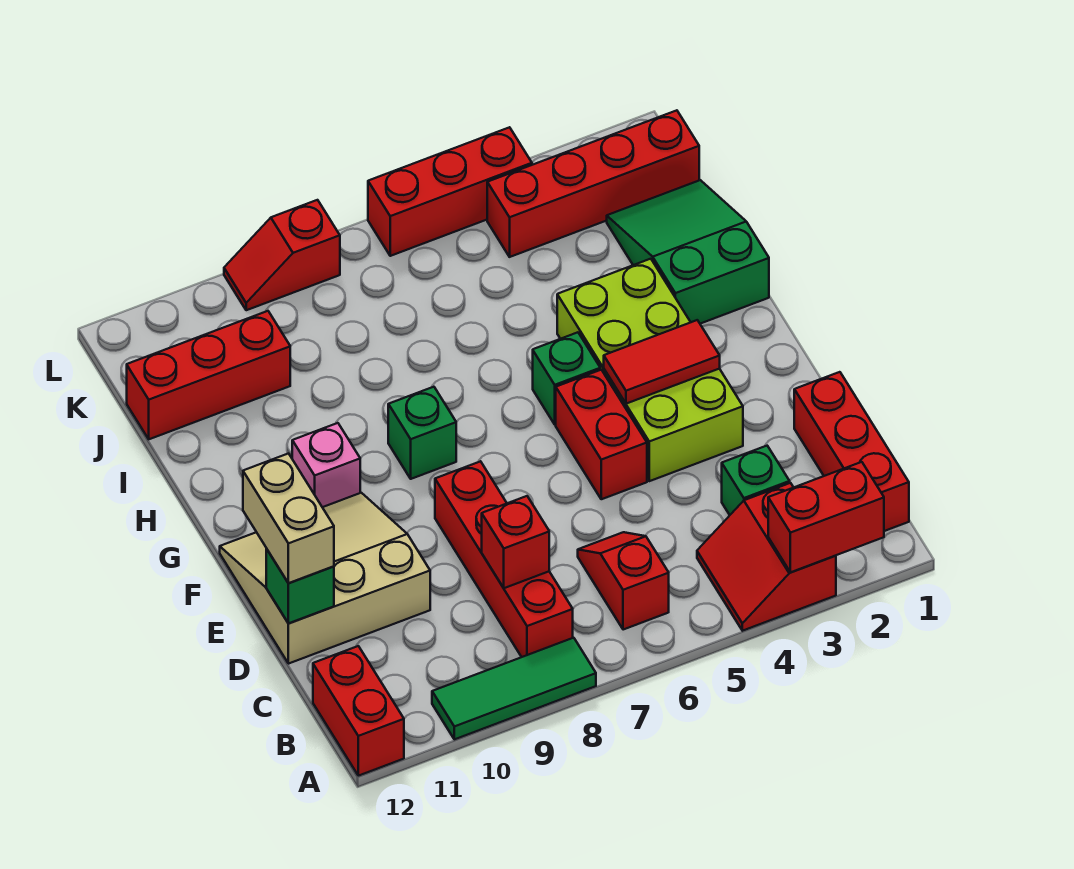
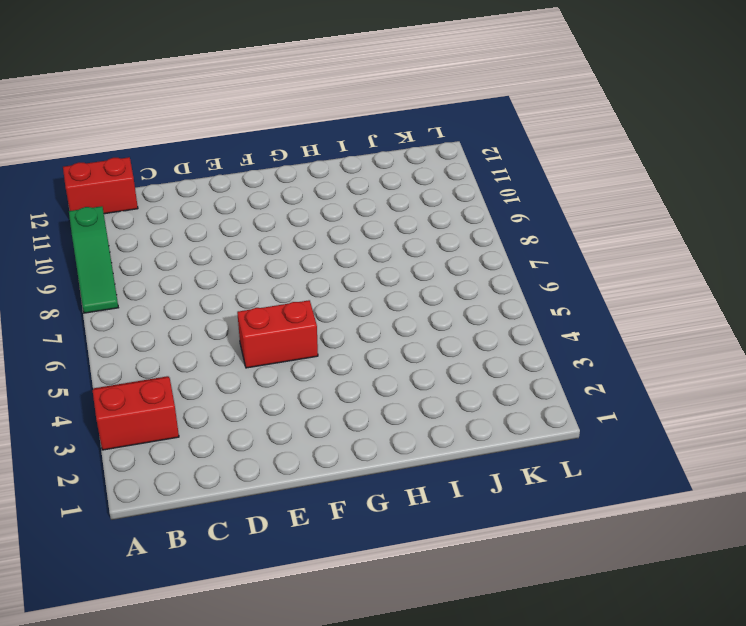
green slope A8:A10 level 1 top 10 -> green tile A8:A10 level 1
none -> red brick B1:D1 level 1
none -> red slope B6:C6 level 1 top B
none -> red brick B8:E8 level 1

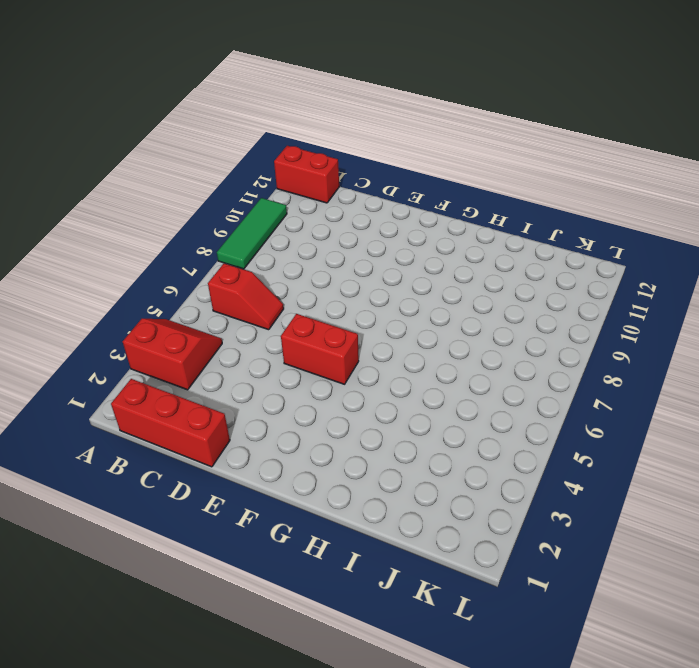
none -> red brick B8:E8 level 1
none -> green brick C3 level 1
none -> tan slope D10:F12 level 1 top D

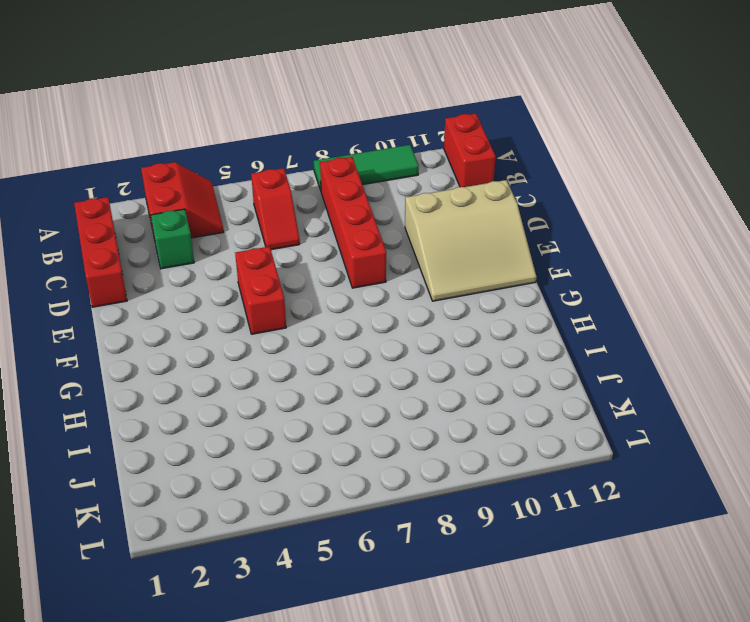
none -> lime brick E3:H4 level 1
none -> green brick G5 level 1
none -> green brick G8 level 1

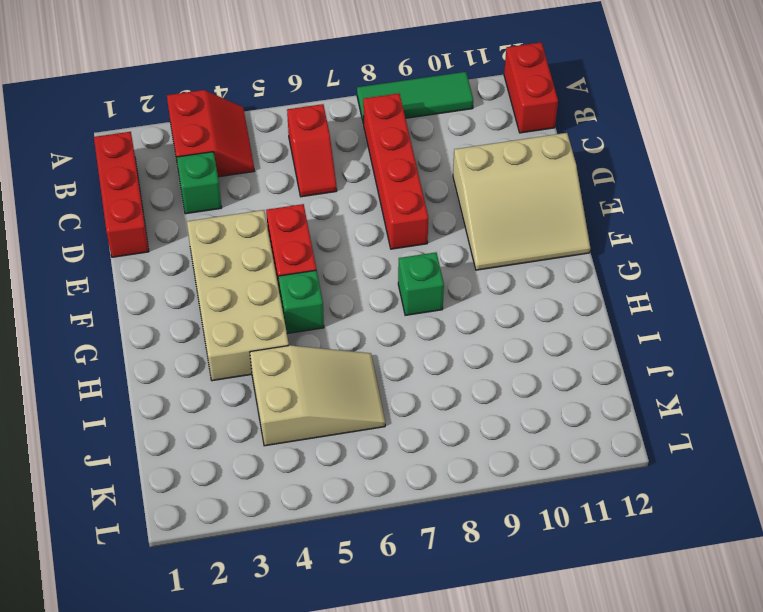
tan brick E3:H4 level 1 -> lime brick E3:H4 level 1
tan slope I4:J6 level 1 top 4 -> none
none -> pink brick G10 level 1
none -> green slope H1:J2 level 1 top H
none -> red brick J10:J12 level 1

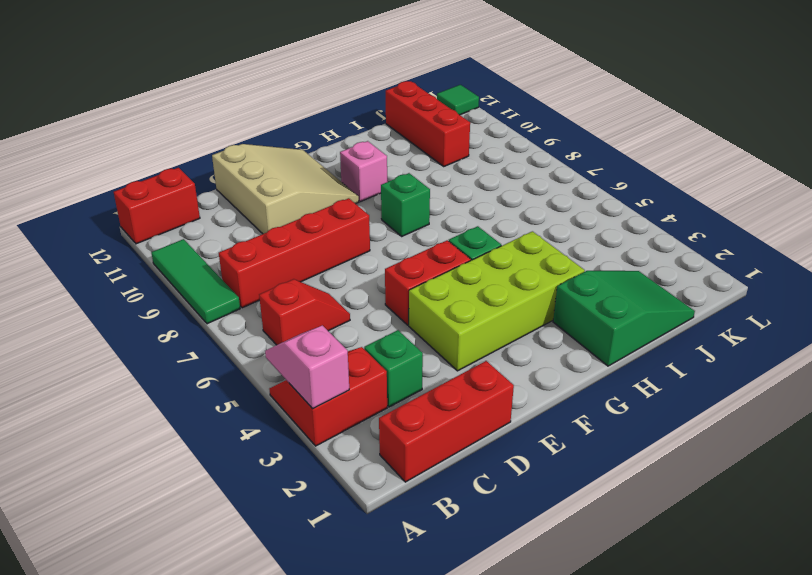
pink slope A3:A4 level 2 top 3 -> red brick A2:A3 level 2
green tile L12 level 1 -> none
none -> red brick K1:K4 level 1
none -> red brick L4:L6 level 1
none -> red slope L8:L9 level 1 top 8

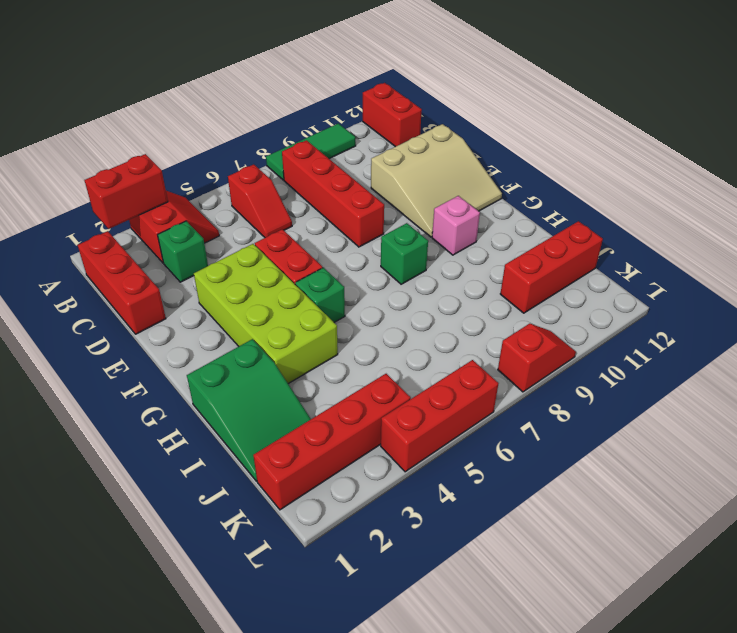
none -> red brick C8 level 2
none -> green brick D12 level 2
none -> red tile F3:F4 level 2

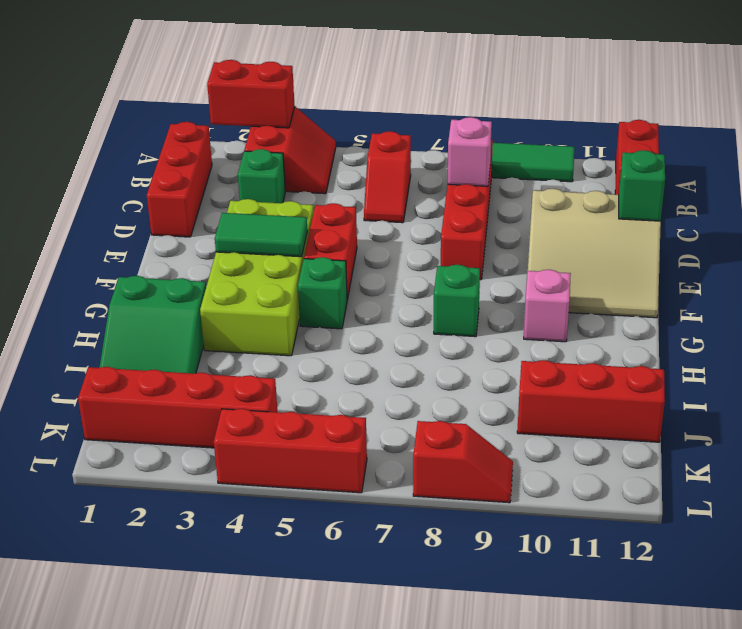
pink brick C8 level 2 -> red brick C8 level 2
green tile F3:F4 level 2 -> red tile F3:F4 level 2
none -> tan brick D12:E12 level 3

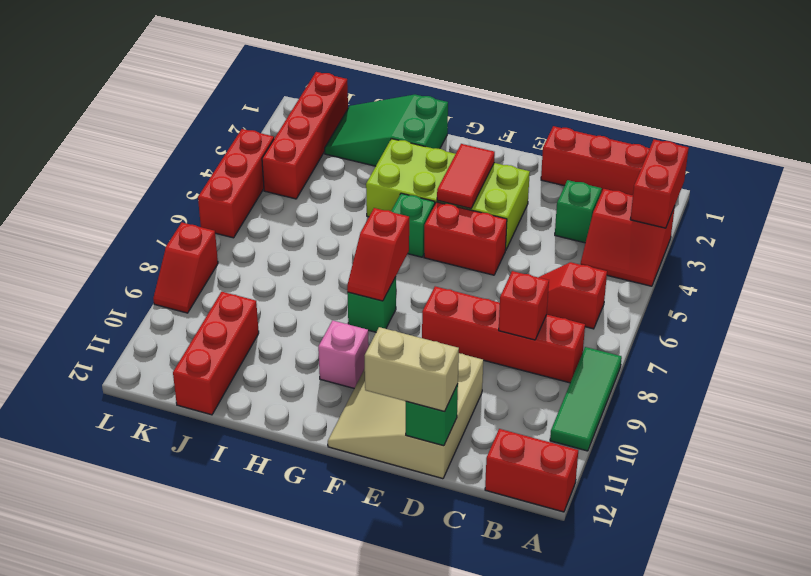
red slope G7:G8 level 2 top 7 -> none

